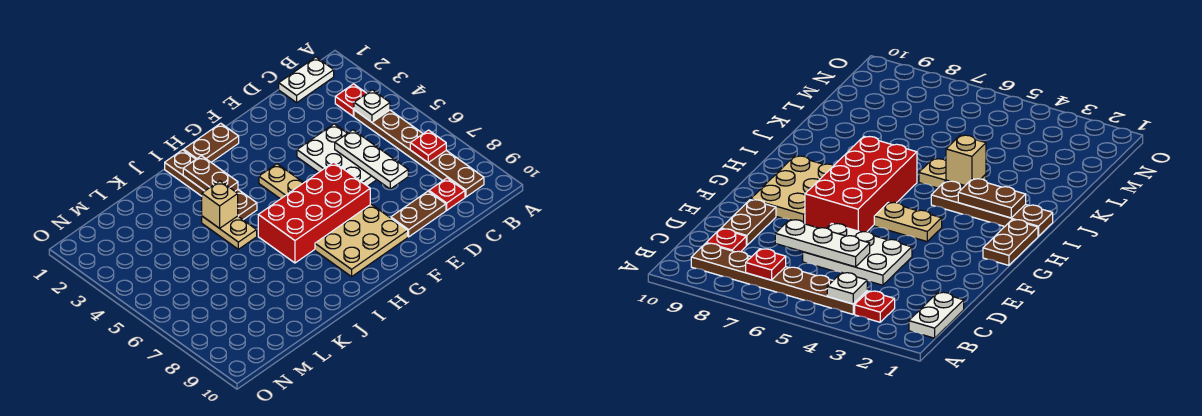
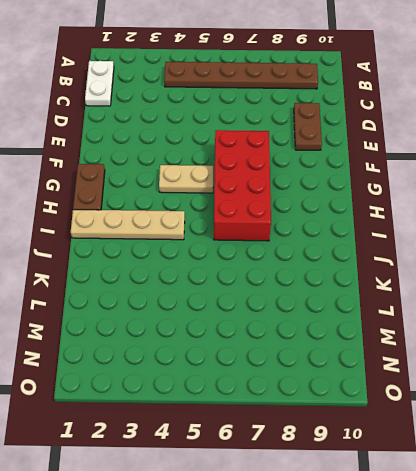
tan plate I1:I4 level 1 -> brown plate I1:I4 level 1
none -> red plate B3 level 1
none -> red plate C9 level 1
none -> white plate D4:E6 level 1

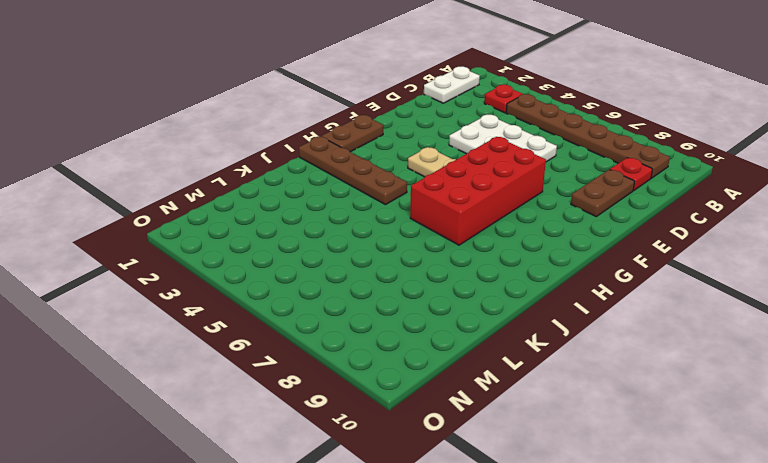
none -> tan plate F8:H9 level 1
none -> tan plate J4:J5 level 1
none -> white plate B4 level 2

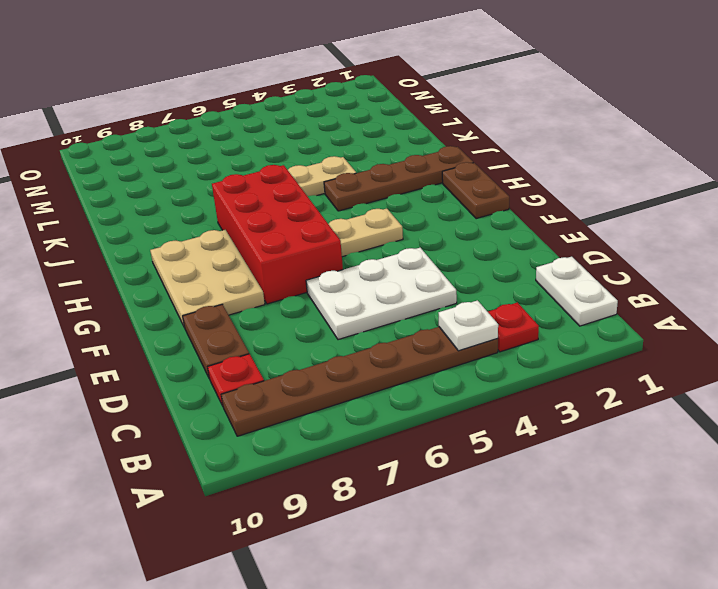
none -> red plate B7 level 2
none -> white plate D5:D7 level 2
none -> brown plate I2:I3 level 2

